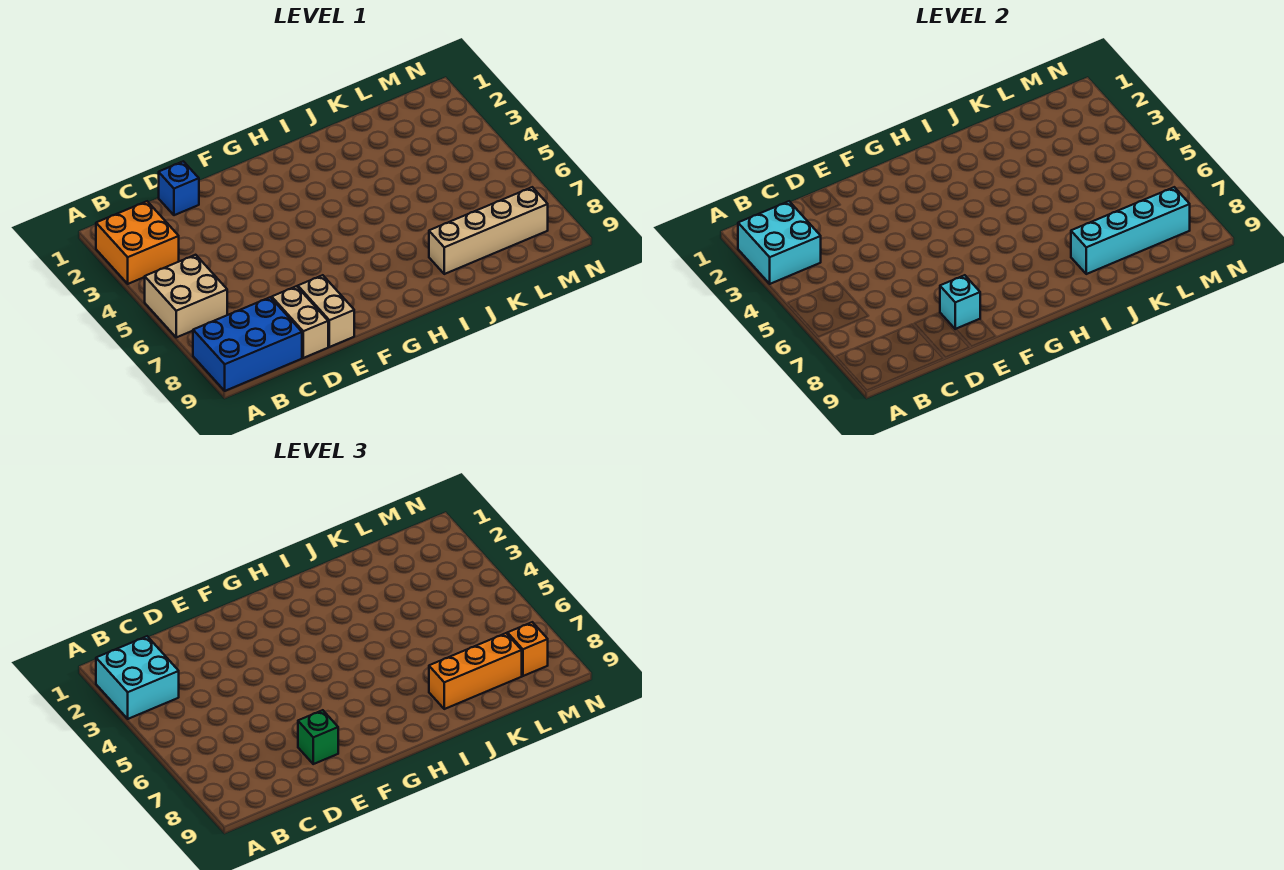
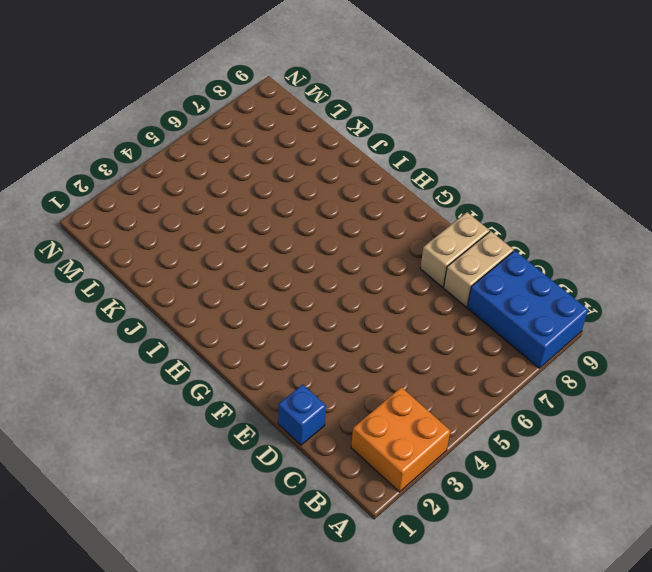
none -> tan brick A5:B6 level 1
none -> tan brick J8:M8 level 1
none -> cyan brick A2:B3 level 2

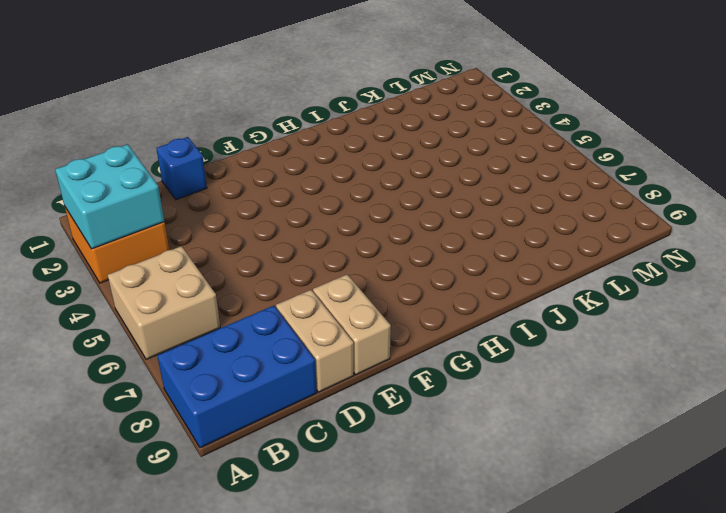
none -> tan brick J8:M8 level 1
none -> cyan brick E8 level 2
none -> cyan brick J8:M8 level 2

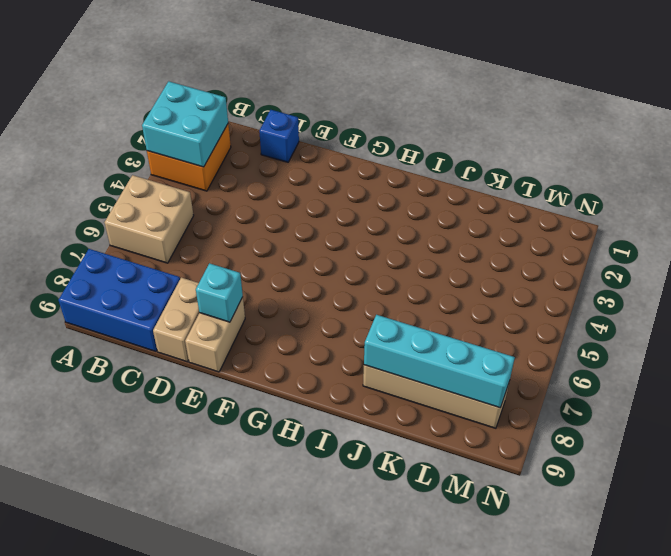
none -> cyan brick A2:B3 level 3
none -> green brick E8 level 3
none -> orange brick J8:L8 level 3

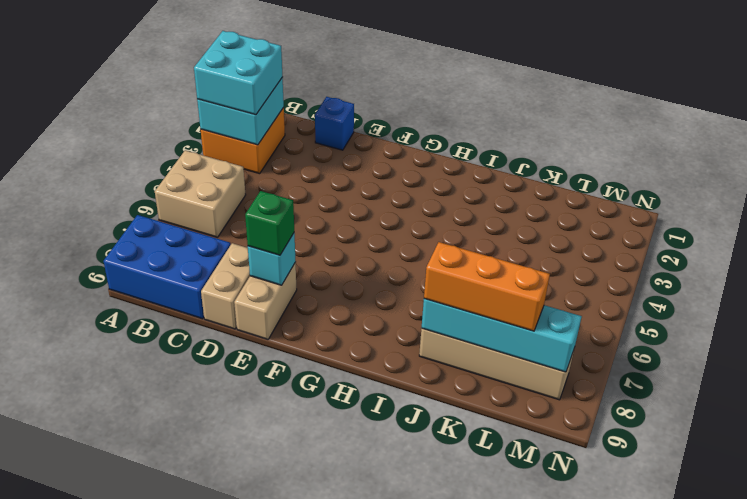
none -> orange brick M8 level 3

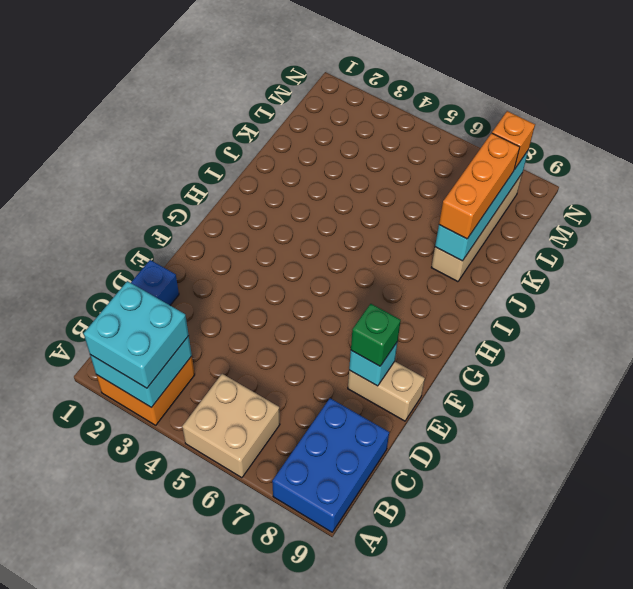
none -> tan brick D8:D9 level 1

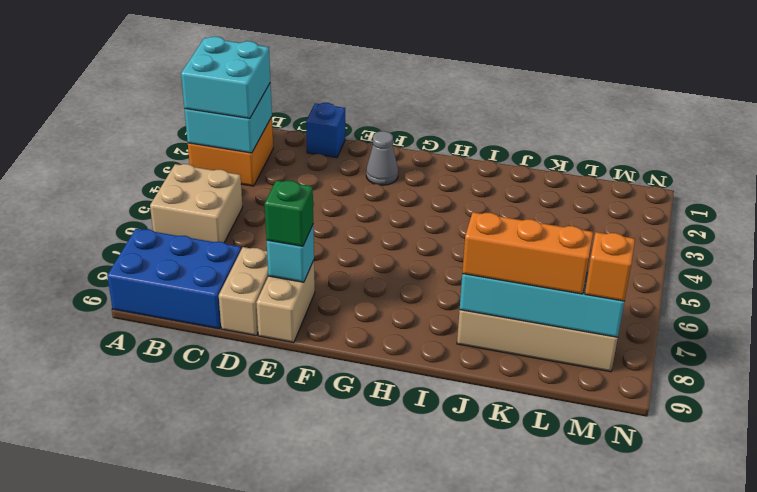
grey cone F2 level 1 -> none

